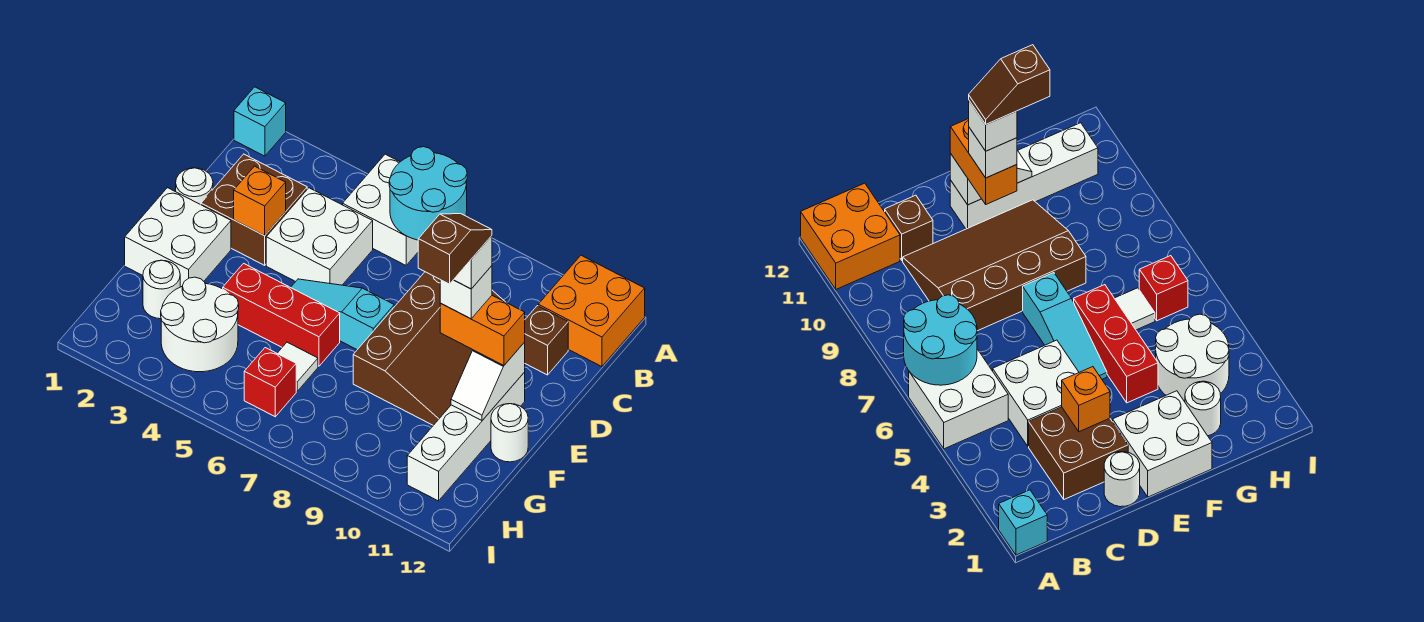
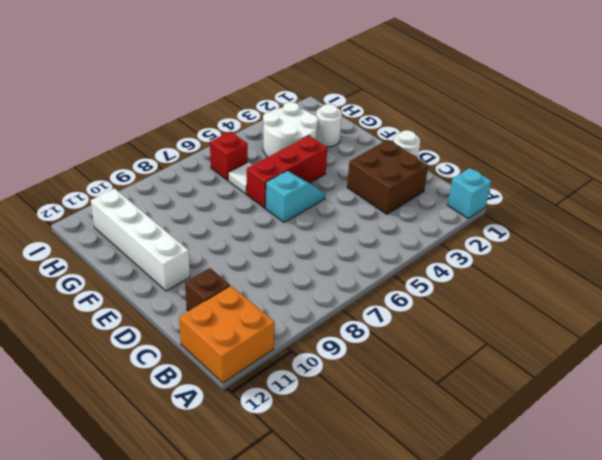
cyan slope E5:E6 level 1 top 6 -> cyan slope E5:E7 level 1 top 7
none -> white brick A5:B6 level 1
none -> white brick C4:D5 level 1
none -> brown slope C8:F10 level 1 top 8

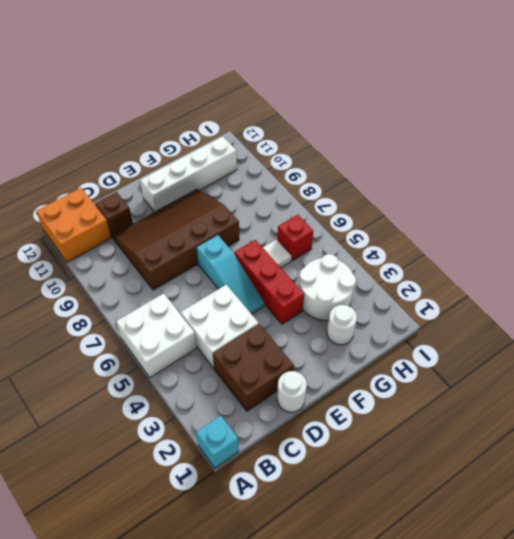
none -> white brick E1:F2 level 1
none -> white round brick F12 level 1
none -> cyan round brick A6:B7 level 2

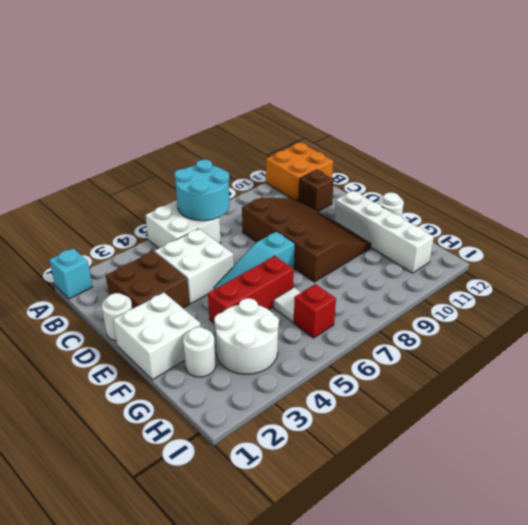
none -> orange brick D3 level 2
none -> white slope E11:F11 level 2 top E
none -> orange brick E10:E11 level 3

